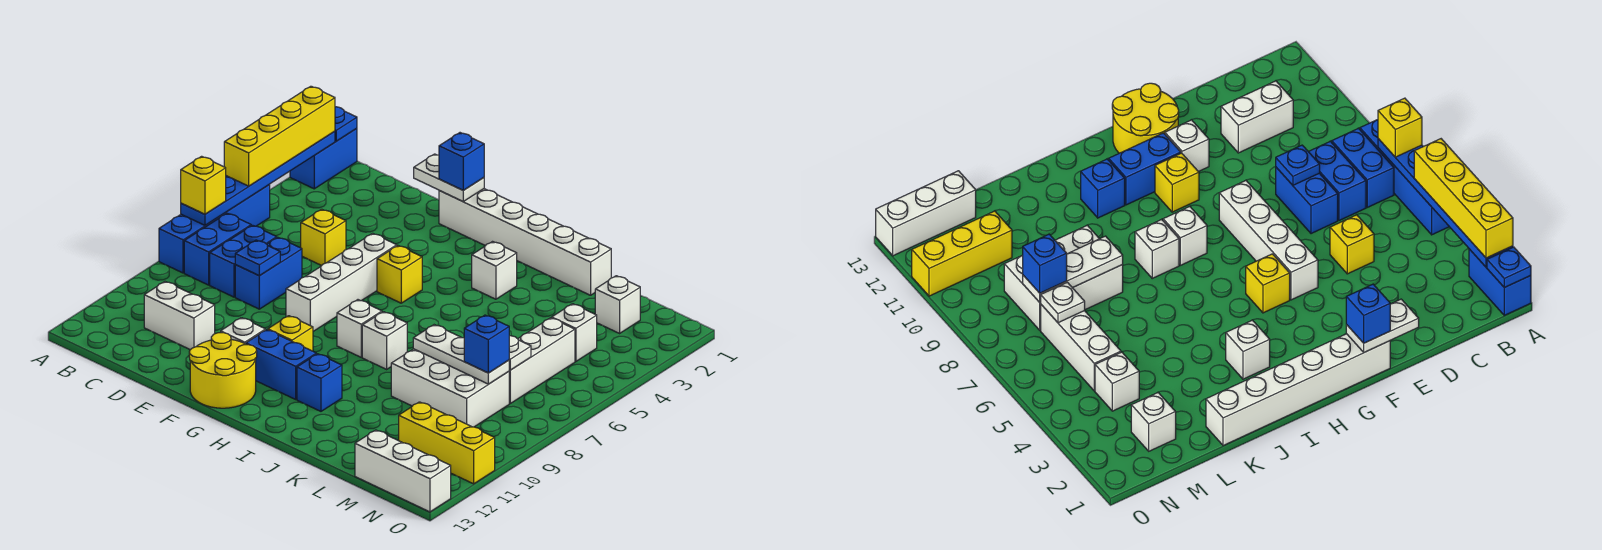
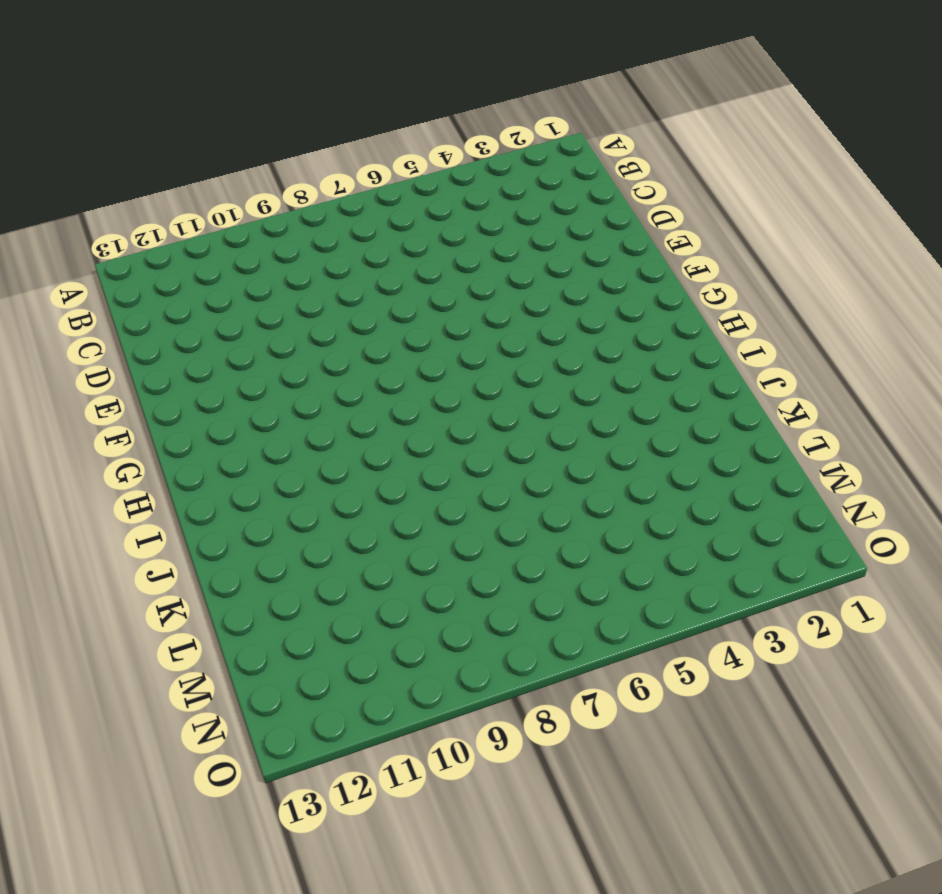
none -> blue brick A1:A2 level 1
none -> blue brick A5:A8 level 1
none -> blue brick B7:B8 level 1
none -> blue brick C7:C8 level 1

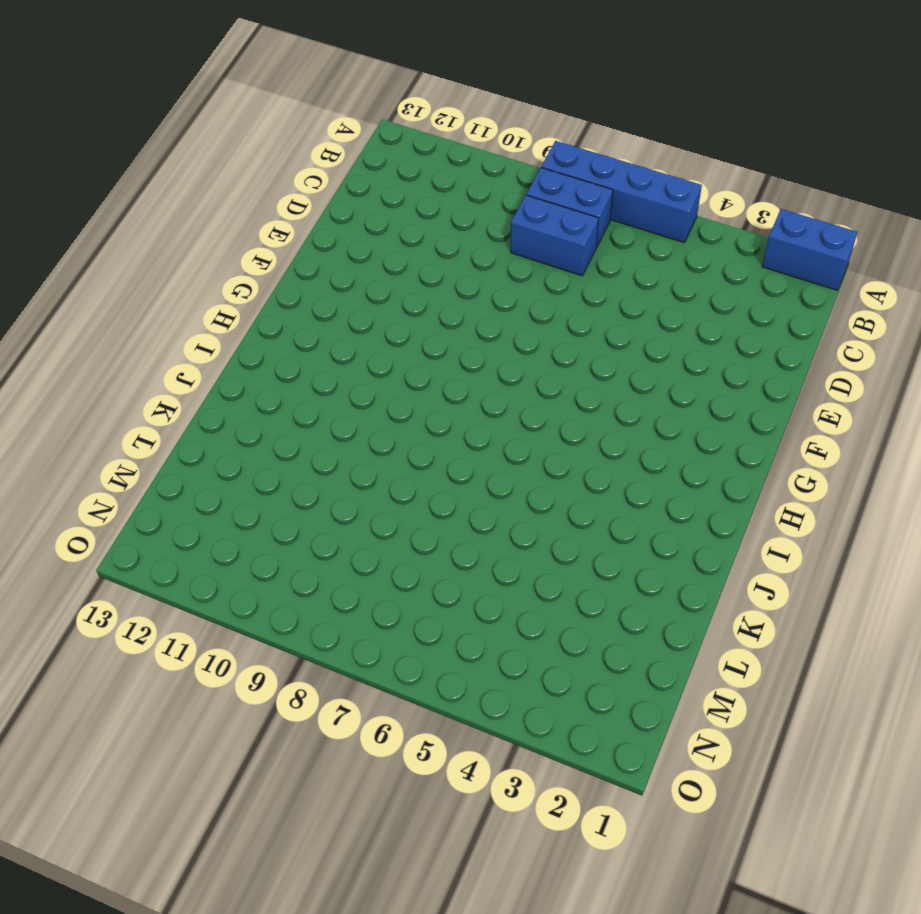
none -> white brick C11:D11 level 1
none -> yellow brick D5 level 1
none -> blue brick D7:D8 level 1
none -> white brick F1:K1 level 1

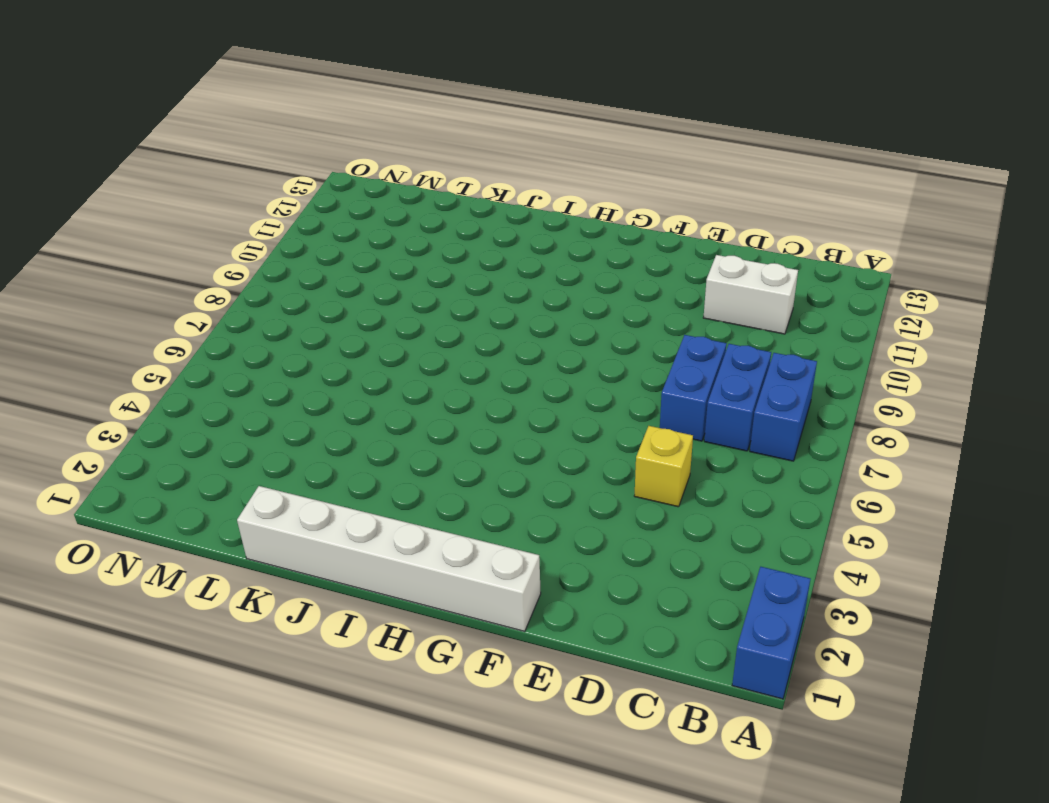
none -> blue brick A5:A8 level 1
none -> white brick F5:F8 level 1
none -> white brick F11 level 1
none -> yellow round brick F12:G13 level 1

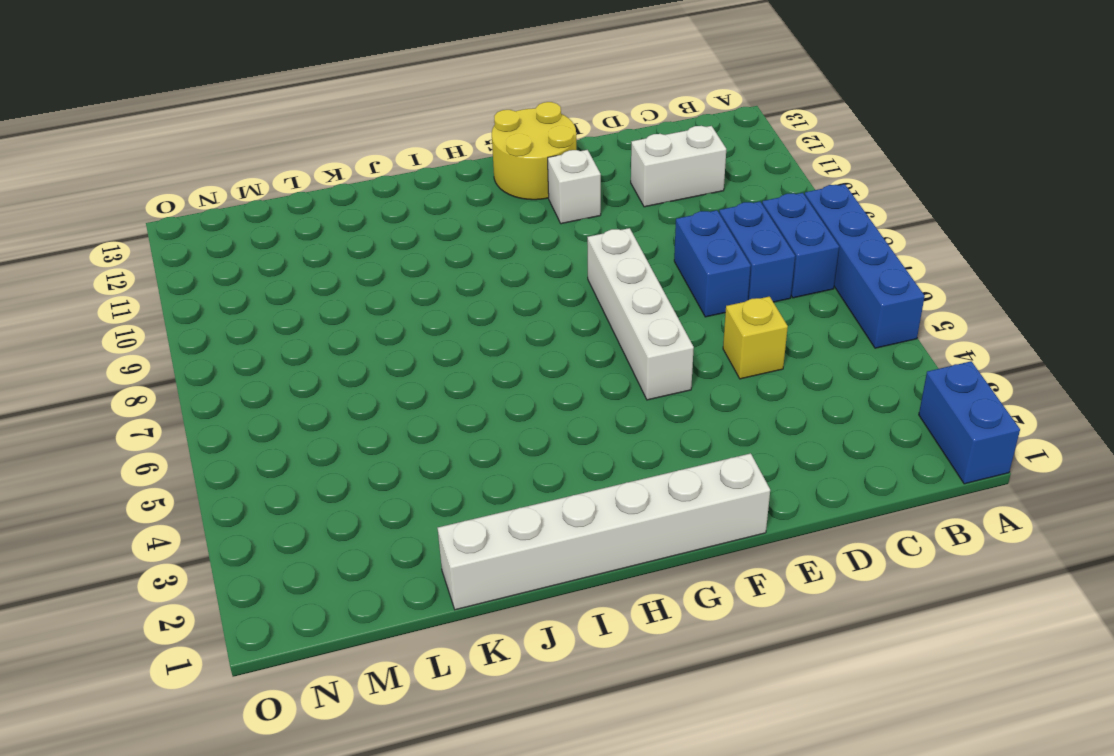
none -> yellow brick G5 level 1
none -> yellow brick G10 level 1
none -> blue brick G11:H11 level 1
none -> white brick H8 level 1

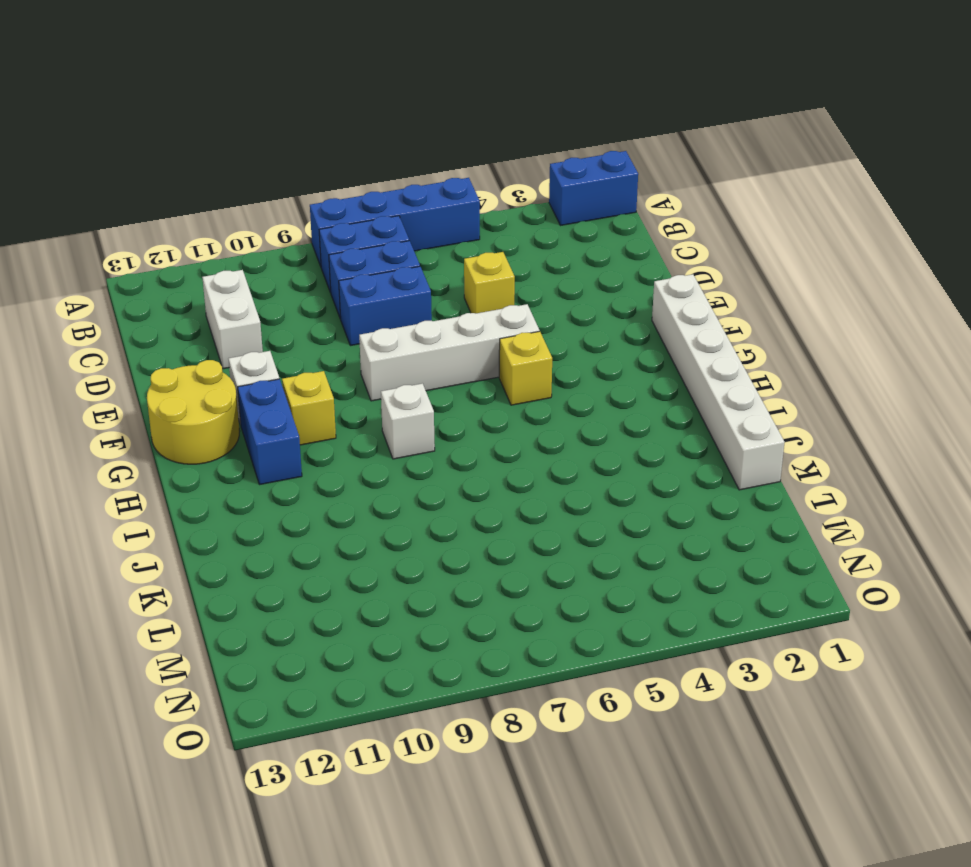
none -> white brick I3 level 1
none -> white brick I8 level 1
none -> blue brick I11 level 1
none -> white brick K8:M9 level 1

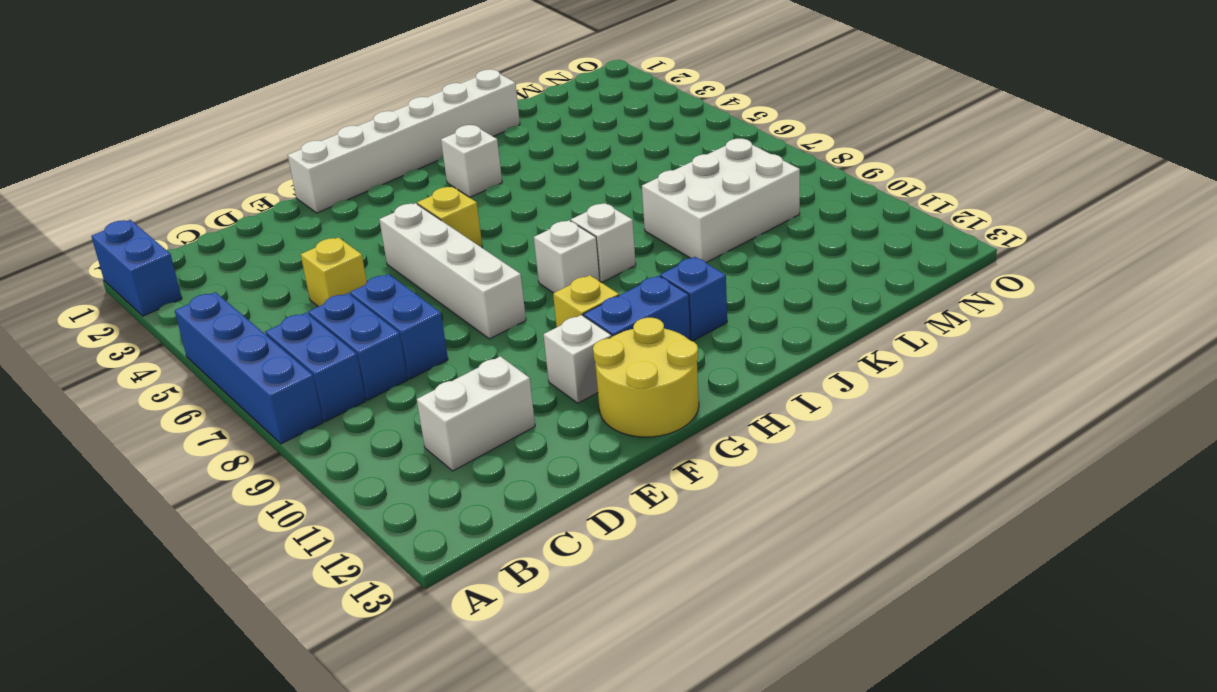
none -> white brick M2 level 1
none -> white brick M4 level 1
none -> white brick M5:M7 level 1
none -> yellow brick M11:O11 level 1

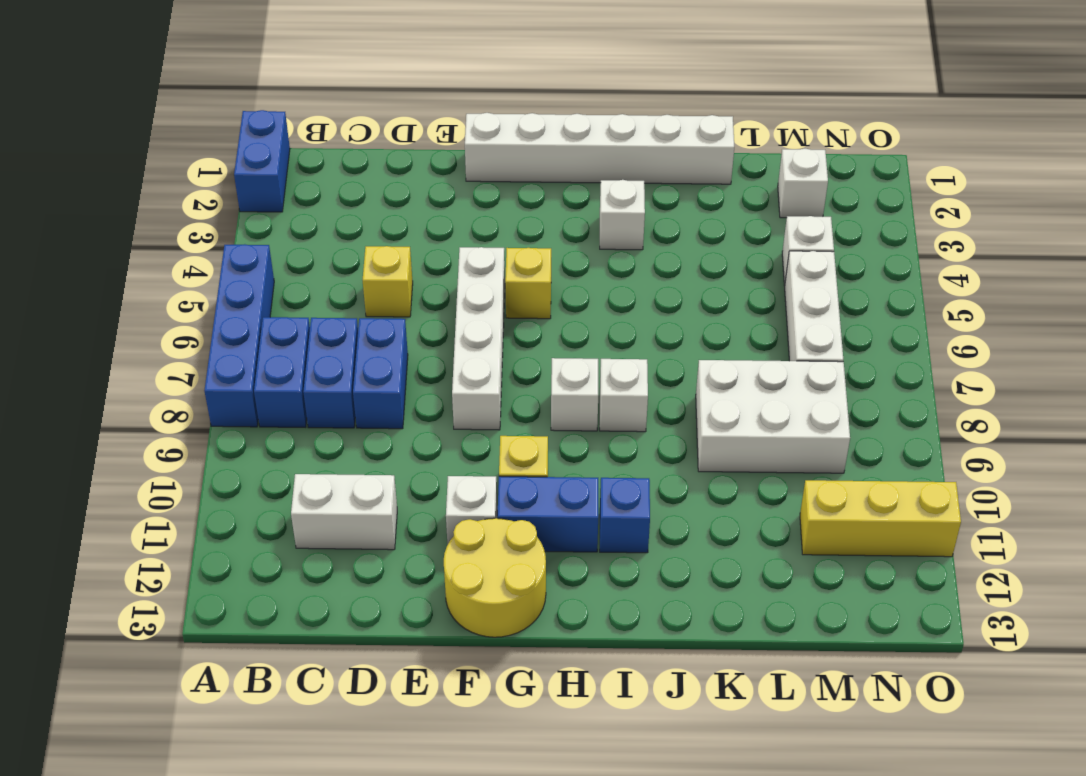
none -> white brick M13:O13 level 1
none -> blue plate A1 level 2
none -> blue plate A2:A7 level 2
none -> blue plate D8 level 2

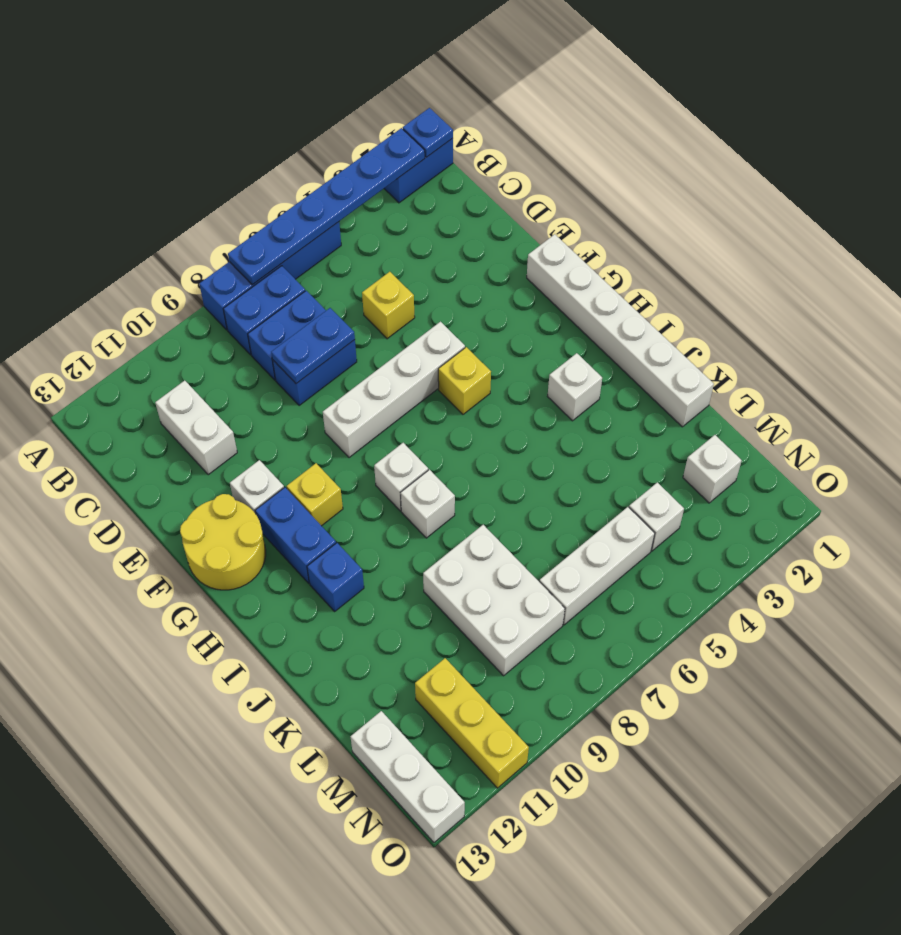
blue plate D7:D8 level 2 -> blue plate D8 level 2
none -> white plate E1:F1 level 2
none -> white plate K8:M8 level 2
none -> white plate M7 level 2
none -> yellow brick A2:A5 level 3

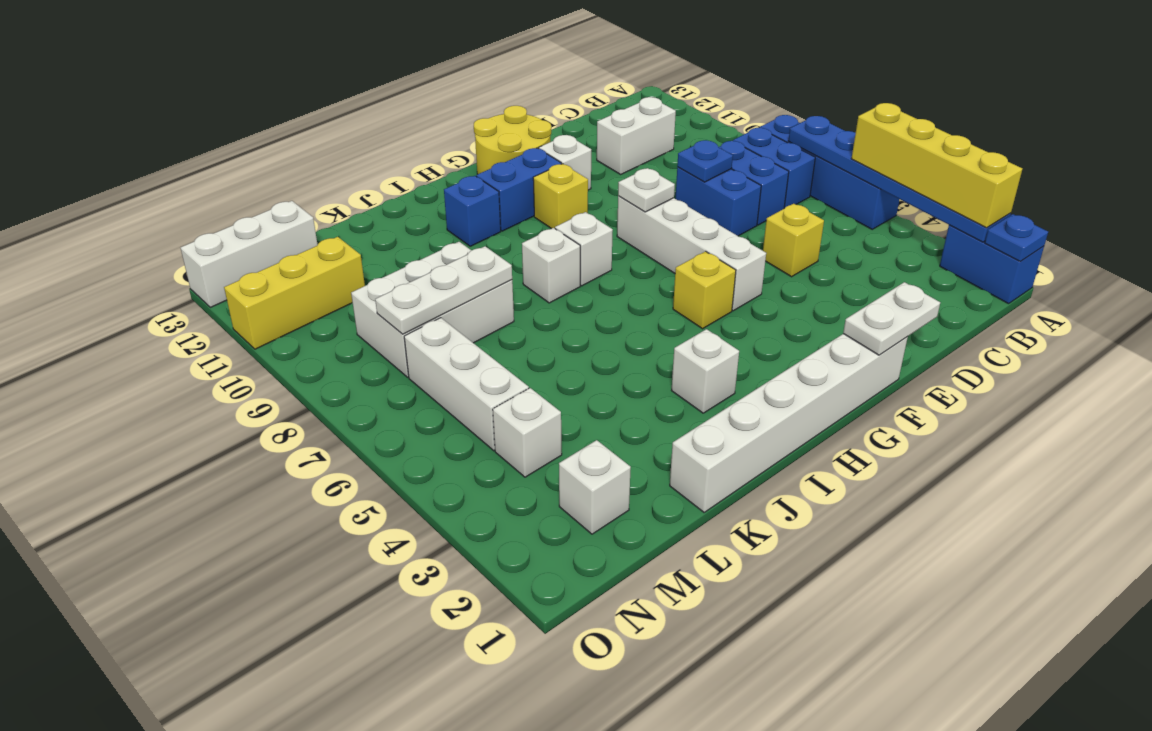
white plate F8 level 2 -> white plate M7 level 2
none -> yellow brick A7 level 3
none -> blue brick F1 level 3
none -> blue brick M8 level 3

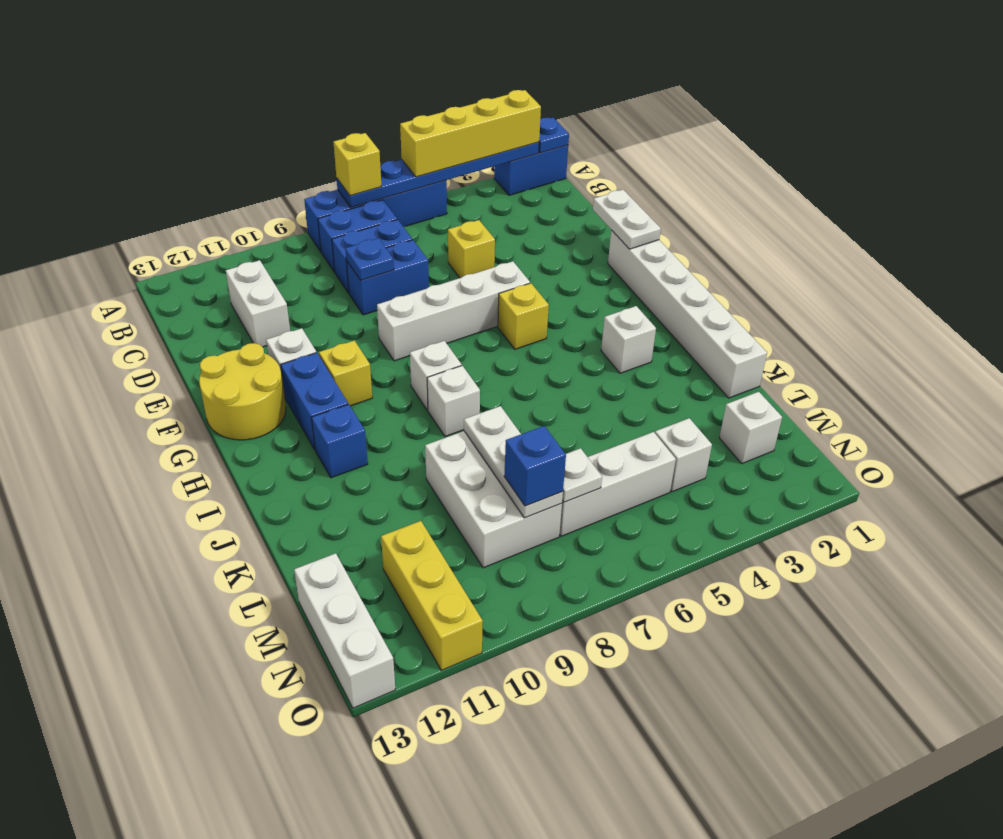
none -> blue brick F1 level 3

